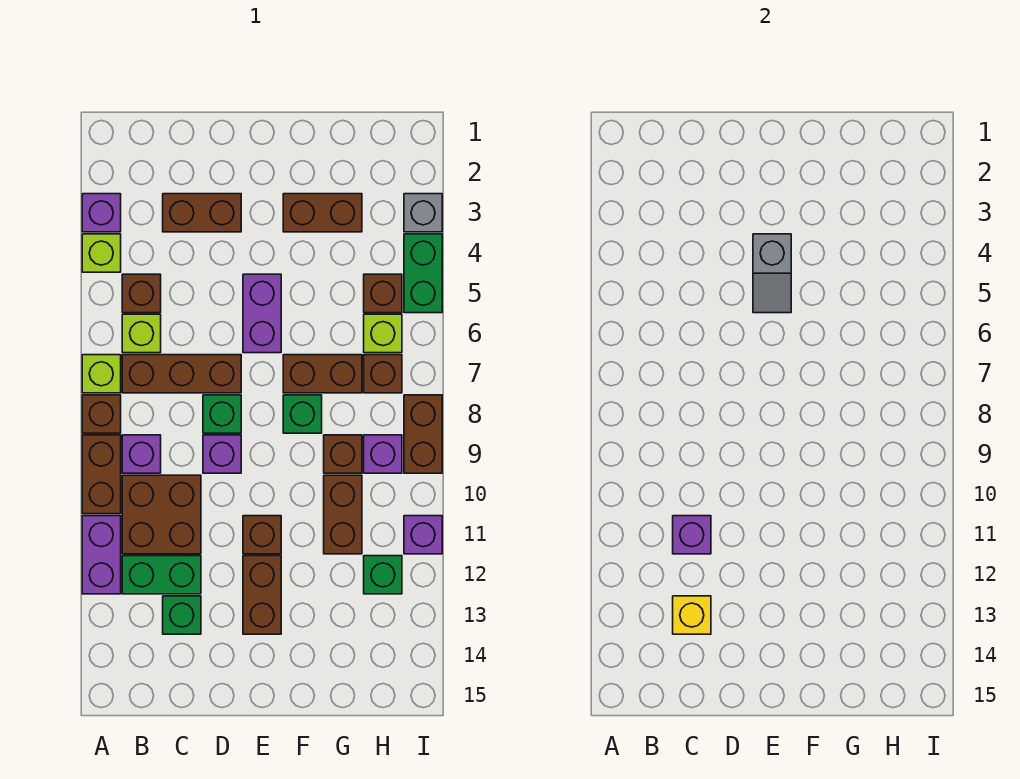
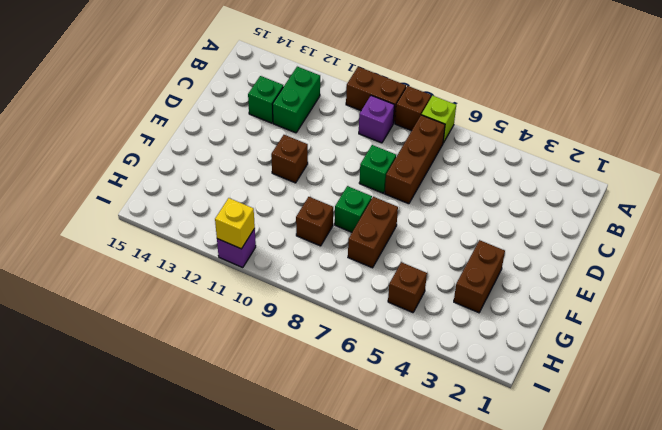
yellow brick I11 level 2 -> yellow brick C13 level 2
none -> purple brick A3 level 1
none -> lime brick A4 level 1
none -> purple brick A11:A12 level 1
none -> brown brick B5 level 1

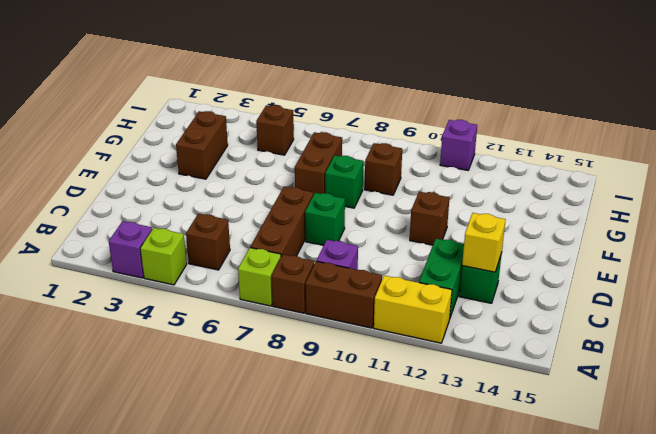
yellow brick A11:A12 level 1 -> purple brick A11:A12 level 1
none -> lime brick B6 level 1
none -> brown brick B10:C11 level 1
none -> brown brick C3:D3 level 1
none -> purple brick D9 level 1

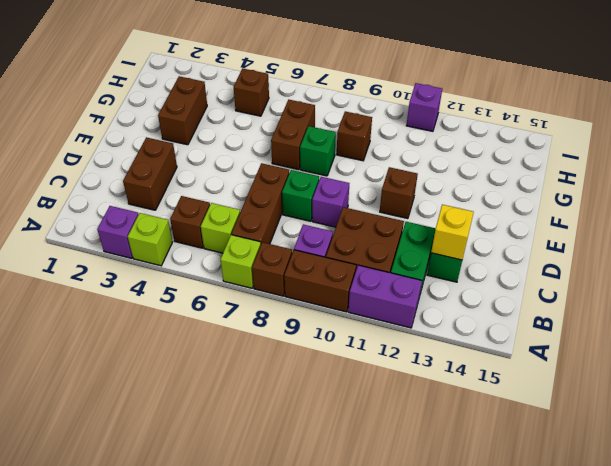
none -> purple brick E5:E6 level 1
none -> brown brick E12:E13 level 1
none -> brown brick G10:G11 level 1
none -> lime brick H6 level 1

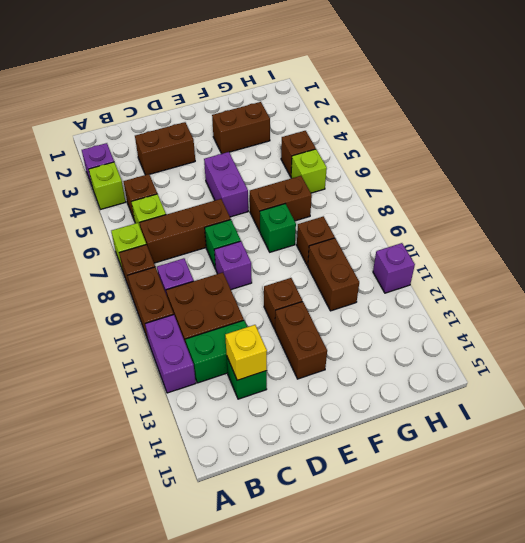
none -> brown brick H7 level 1
none -> purple brick H9 level 1
none -> green brick H12 level 1
none -> grey brick I3 level 1

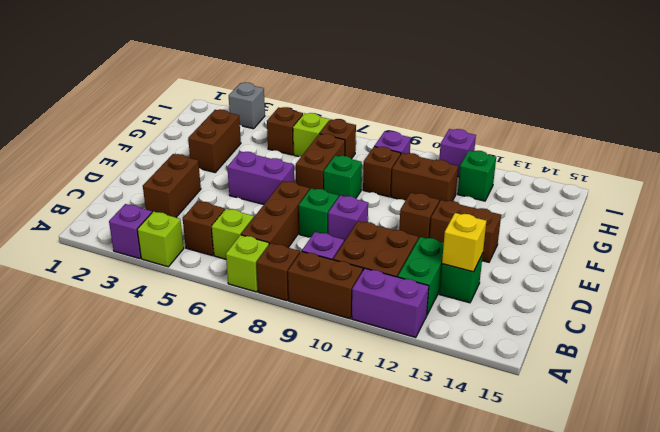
none -> green brick I4:I5 level 1
none -> brown brick I8:I9 level 1
none -> purple brick C11 level 2
none -> grey slope E4:E5 level 2 top 4

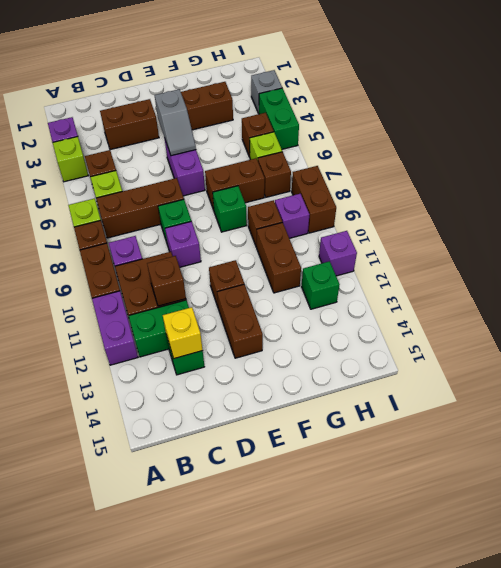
brown brick C11 level 2 -> purple brick C11 level 2

